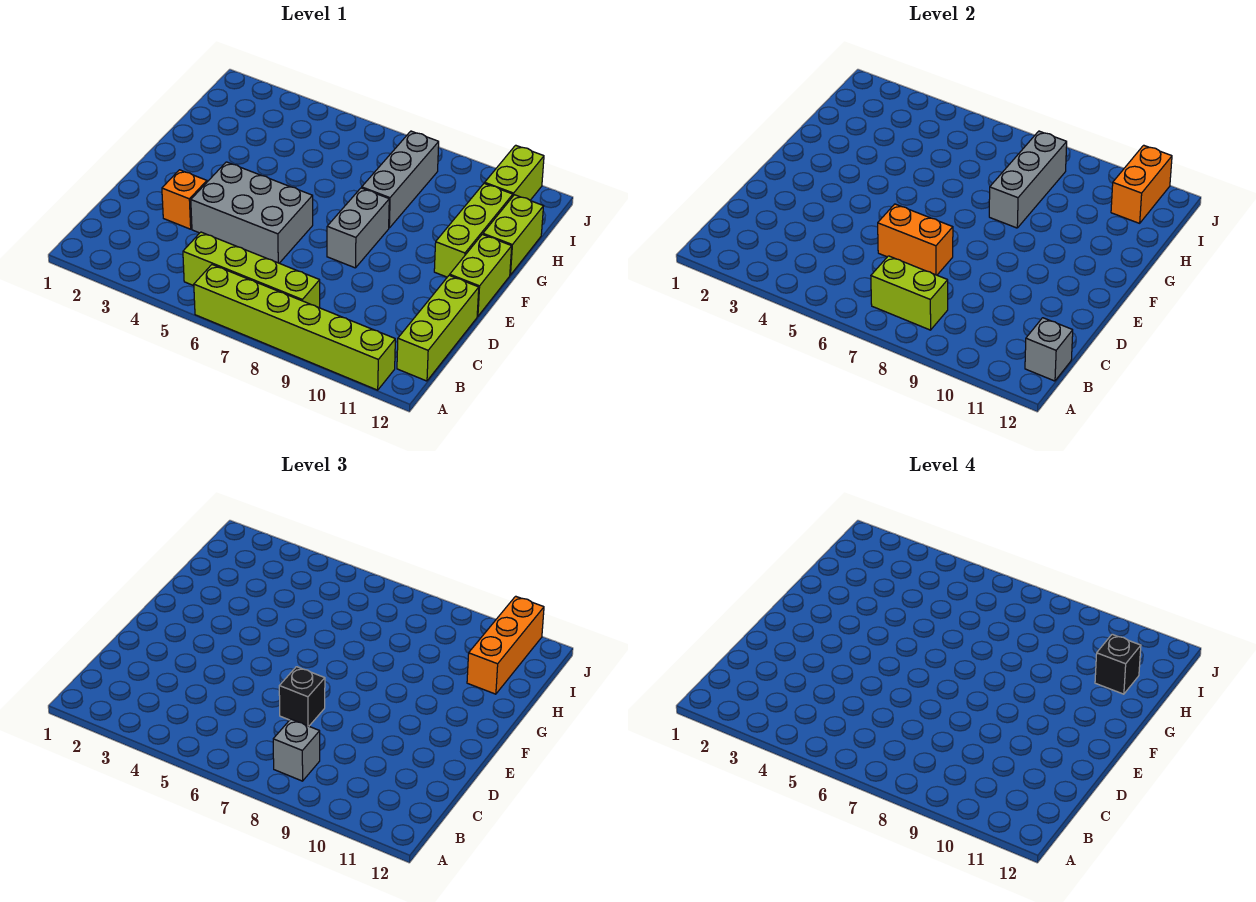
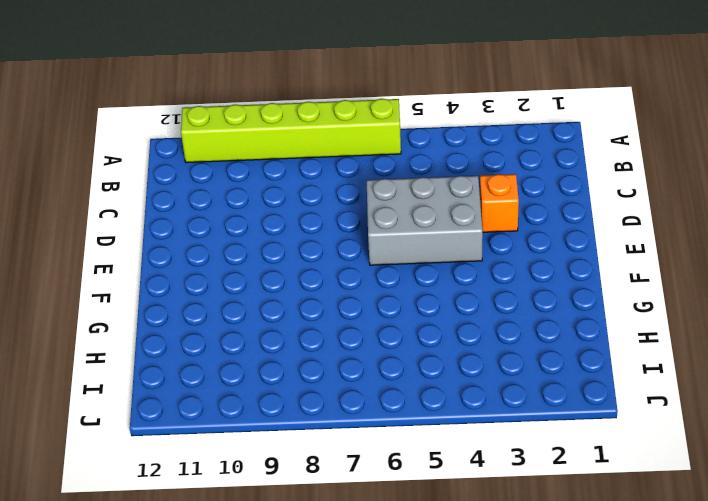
none -> lime brick B5:B8 level 1
none -> lime brick B12:D12 level 1
none -> grey brick E8:F8 level 1

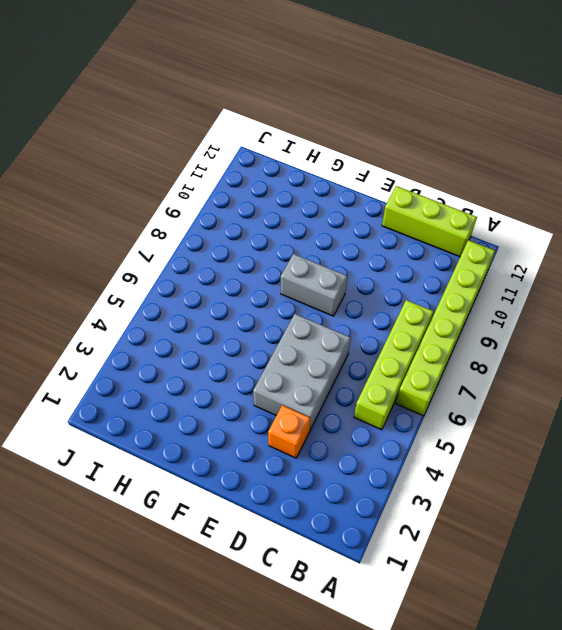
none -> lime brick E12:F12 level 1
none -> lime brick F11:H11 level 1
none -> grey brick G8:I8 level 1

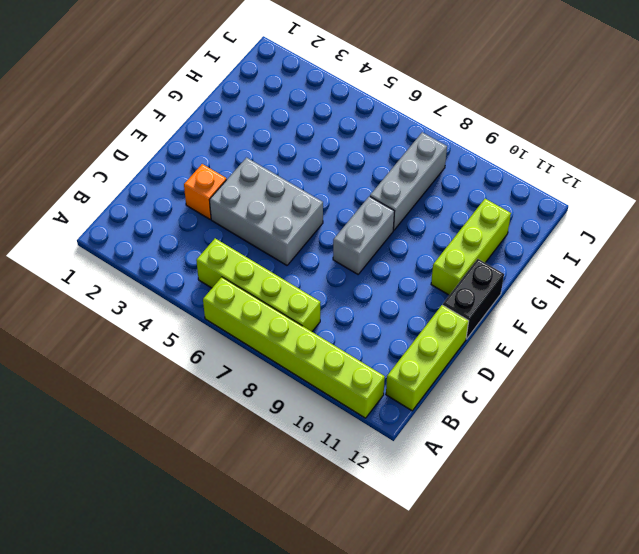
black brick E12:F12 level 1 -> lime brick E12:F12 level 1
none -> lime brick G12:H12 level 1
none -> lime brick I11:J11 level 1
none -> lime brick B7:B8 level 2

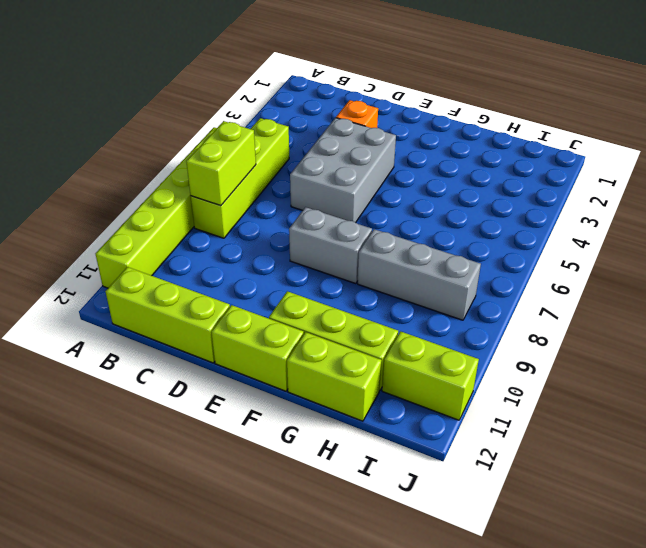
none -> grey brick B12 level 2
none -> orange brick D6:D7 level 2
none -> grey brick G8:I8 level 2

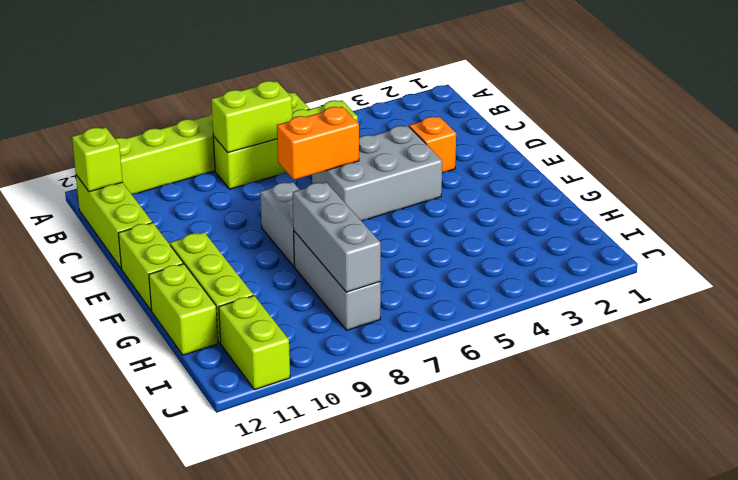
lime brick B12 level 2 -> grey brick B12 level 2
none -> orange brick I11:J11 level 2
none -> grey brick B8 level 3
none -> black brick D7 level 3

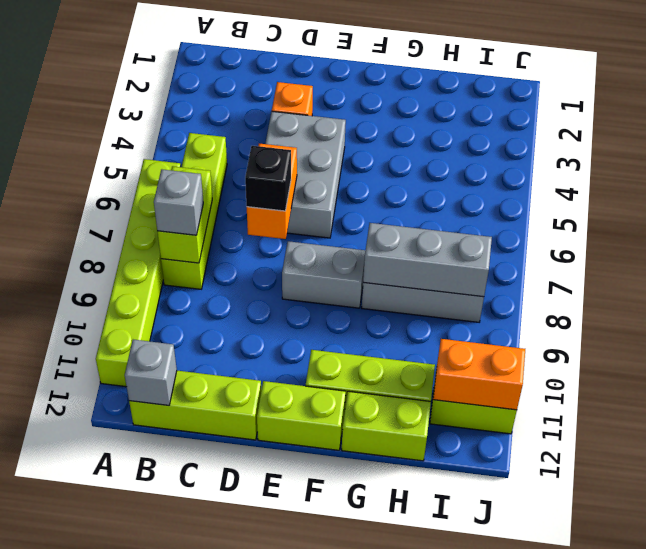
none -> orange brick H11:J11 level 3
none -> black brick H11 level 4

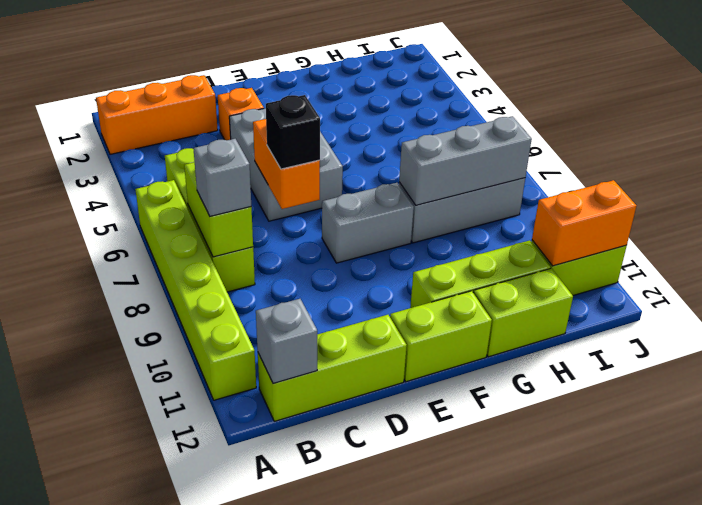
orange brick A2:C2 level 1 -> orange brick H11:J11 level 3
none -> black brick H11 level 4

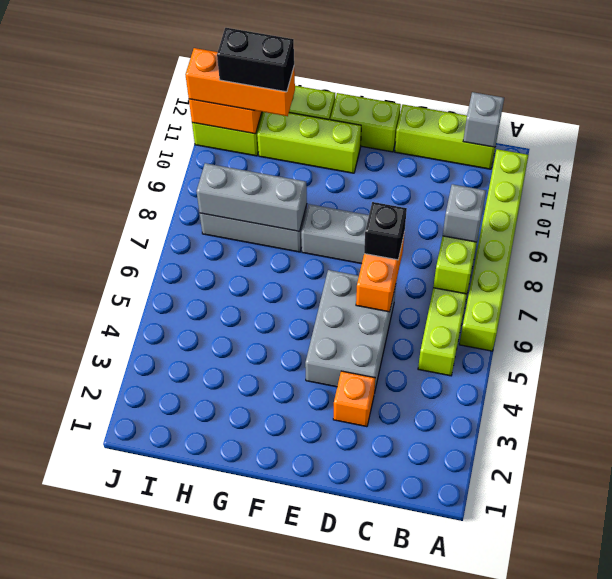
black brick H11:I11 level 4 -> black brick H11 level 4

